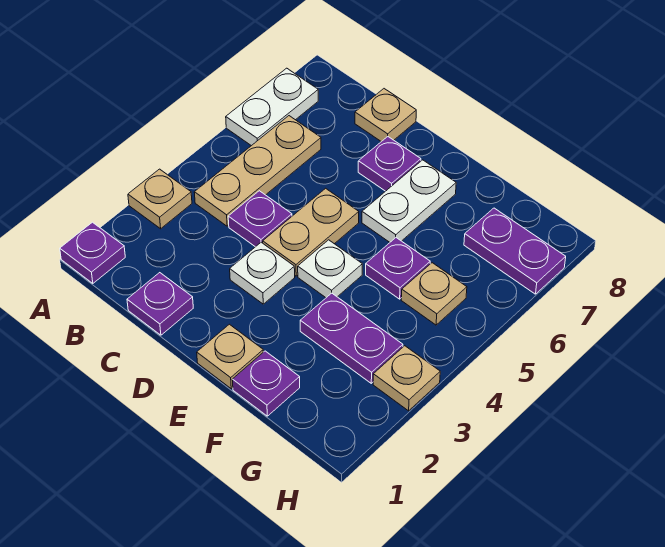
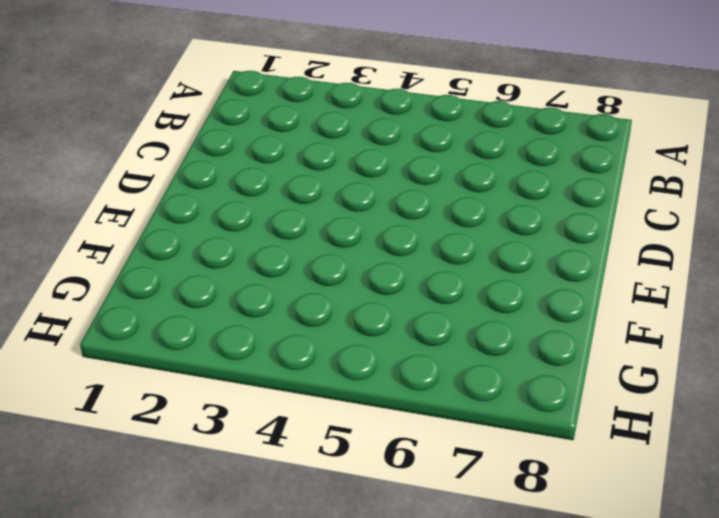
none -> purple plate A1 level 1
none -> tan plate A3 level 1
none -> white plate A6:A7 level 1

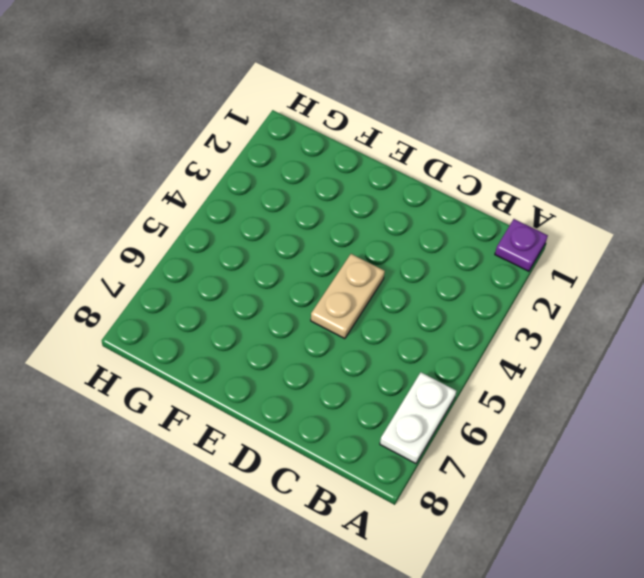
none -> tan plate A3 level 1
none -> tan plate B4:B6 level 1
none -> purple plate C1 level 1

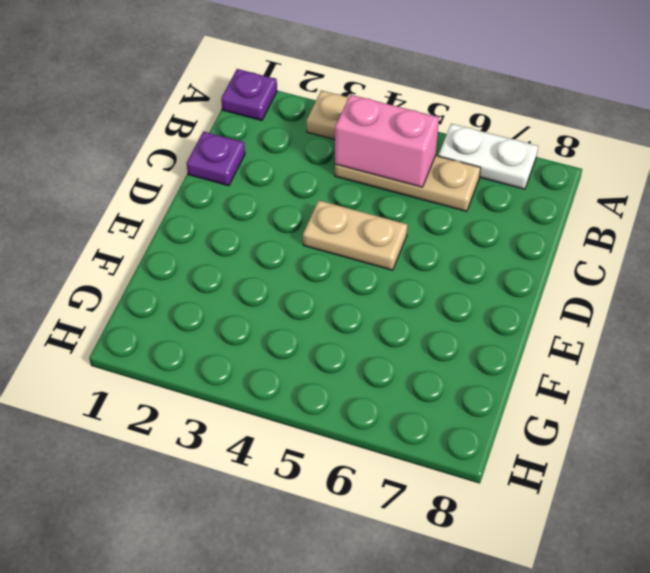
pink brick B4:B5 level 2 -> none
none -> purple plate C4 level 1
none -> tan plate C8 level 1
none -> white plate D3 level 1

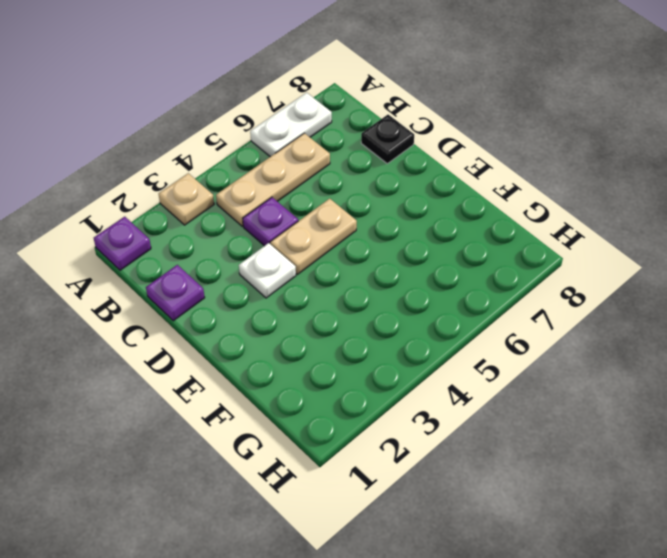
black plate C8 level 1 -> tan plate C8 level 1
none -> purple plate D7 level 1
none -> tan plate E1 level 1
none -> white plate E4 level 1

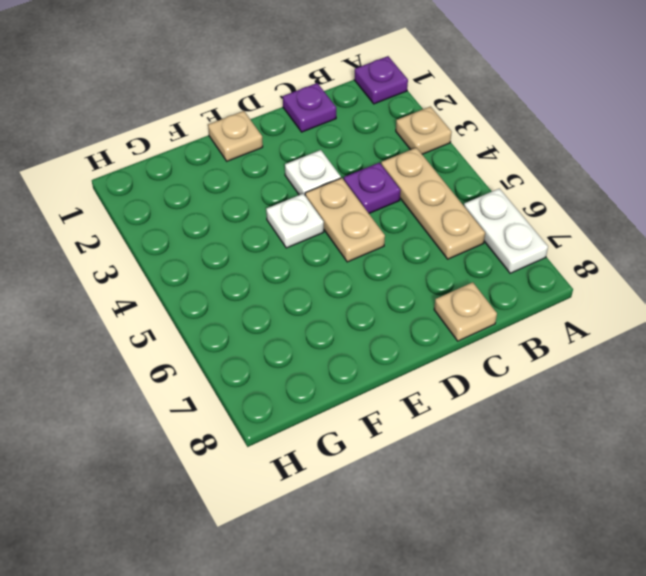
none -> purple plate D7 level 1
none -> white plate E6:E7 level 1
none -> purple plate F1 level 1

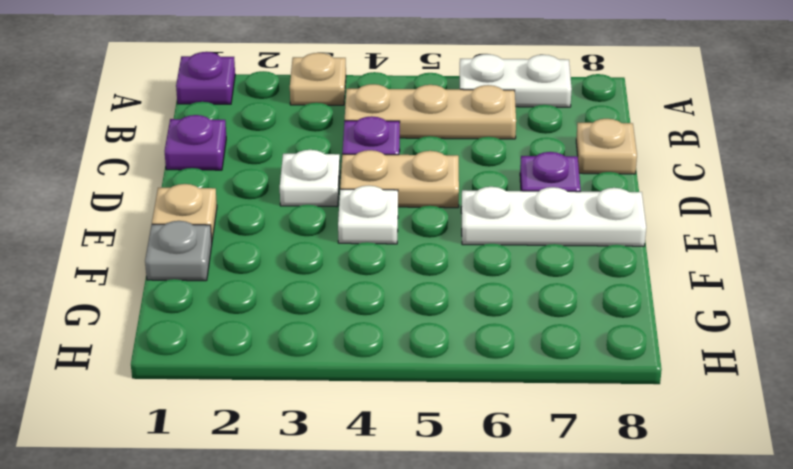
white plate E6:E8 level 1 -> white plate E6:E7 level 1
grey plate F1 level 1 -> purple plate F1 level 1
none -> purple plate F3:G3 level 1
none -> purple plate F5 level 1
none -> tan plate G5 level 1

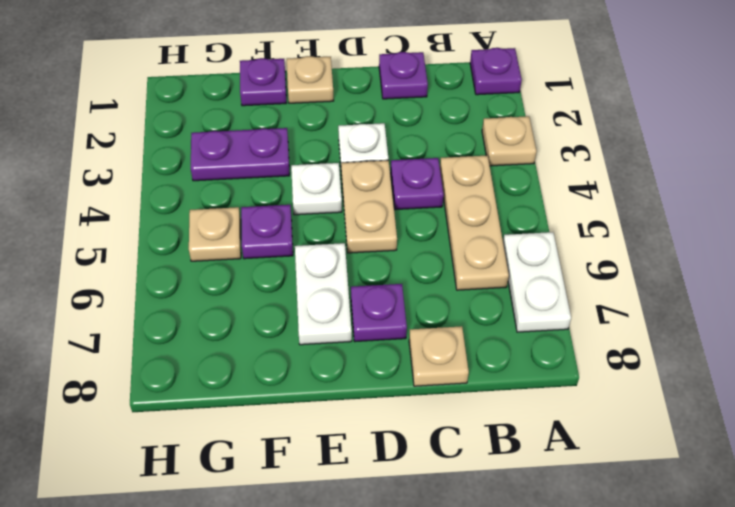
none -> purple plate G7:H7 level 1
none -> tan plate H3 level 1

